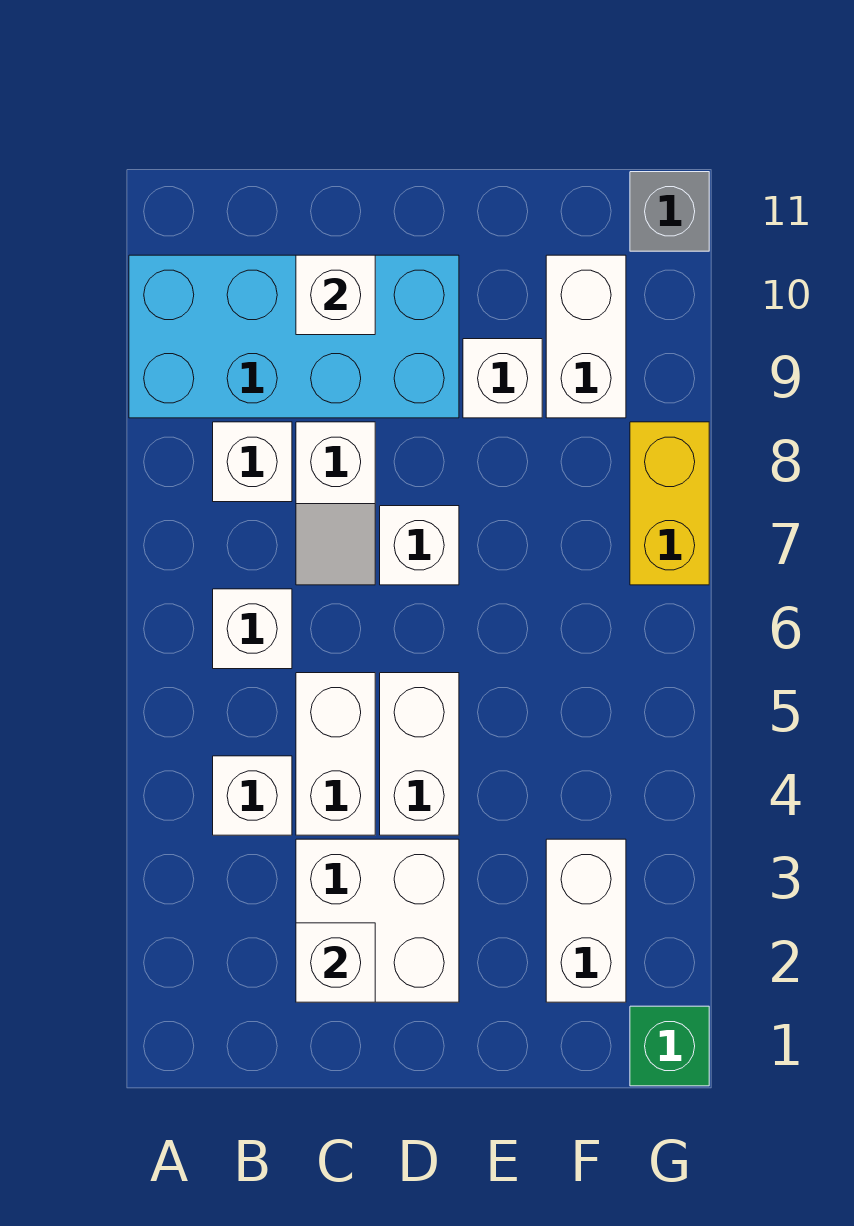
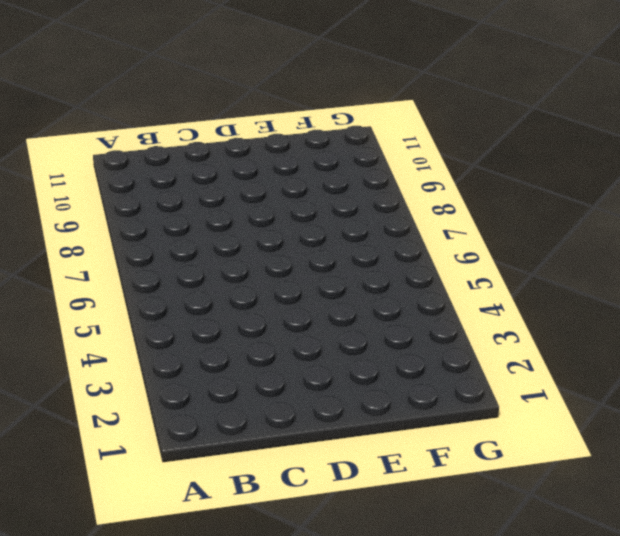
none -> cyan brick A9:D10 level 1
none -> white brick B4 level 1
none -> white brick B6 level 1

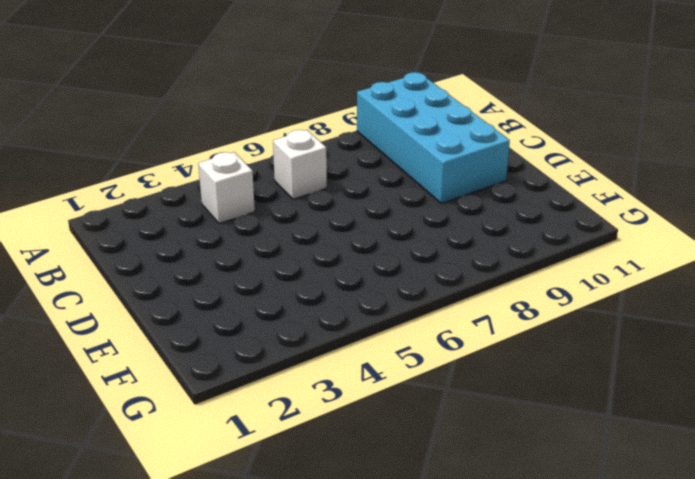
none -> white brick B8 level 1
none -> white brick C2:D3 level 1
none -> white brick C4:C5 level 1

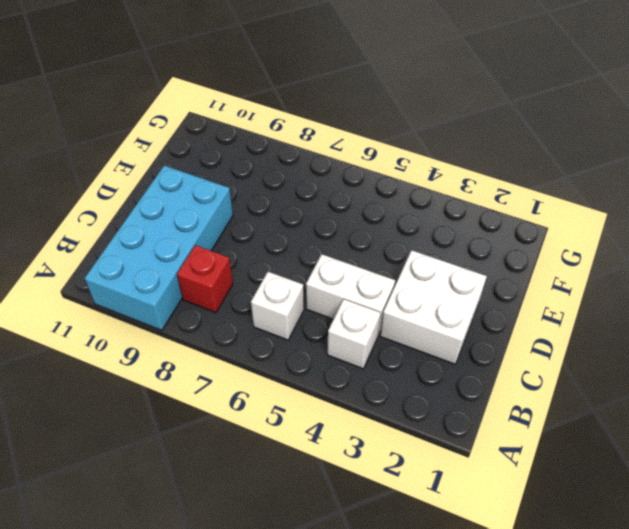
red brick B8 level 1 -> white brick B8 level 1
none -> white slope C7:C8 level 1 top 8
none -> white brick D4:D5 level 1
none -> white brick D7 level 1

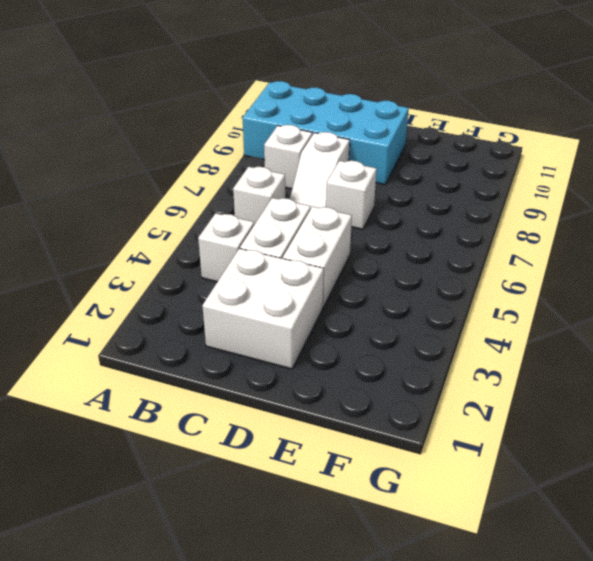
none -> white brick E9 level 1
none -> white brick F2:F3 level 1
none -> white brick F9:F10 level 1

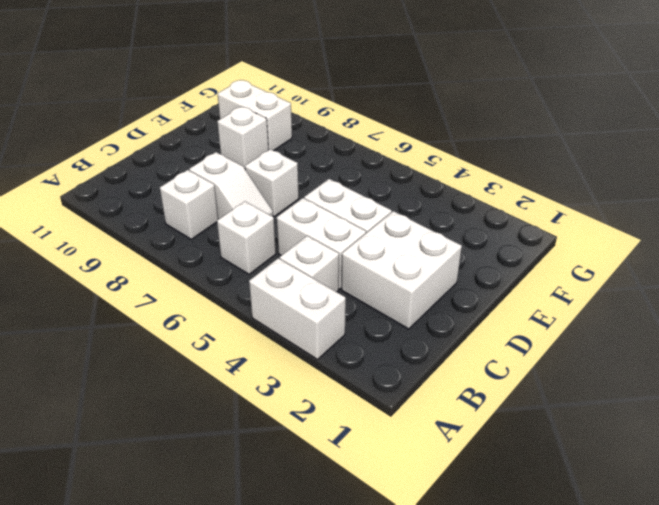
white brick A3:A4 level 1 -> white brick F2:F3 level 1
none -> cyan brick A9:D10 level 1
none -> green brick G1 level 1
none -> yellow brick G7:G8 level 1

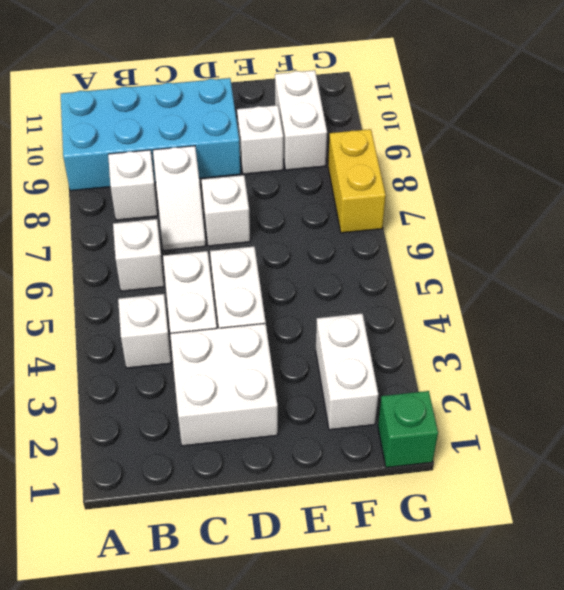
none -> grey brick G11 level 1
none -> white brick C2 level 2
none -> white brick C10 level 2

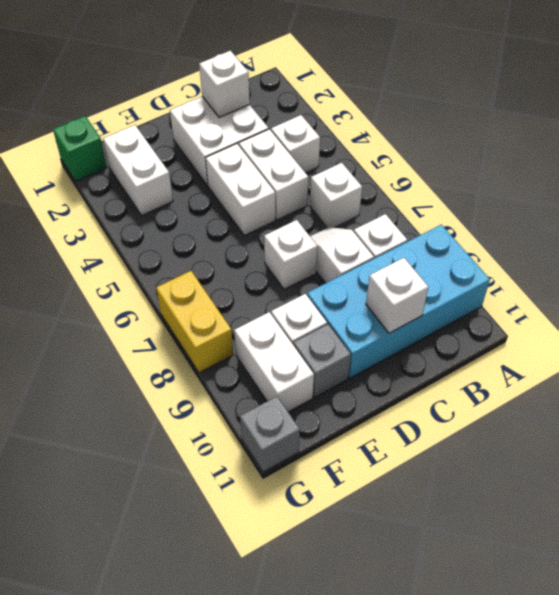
grey brick E10 level 1 -> none

